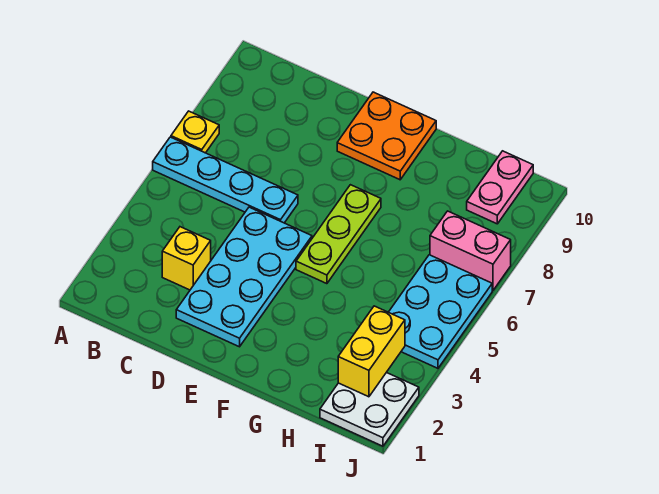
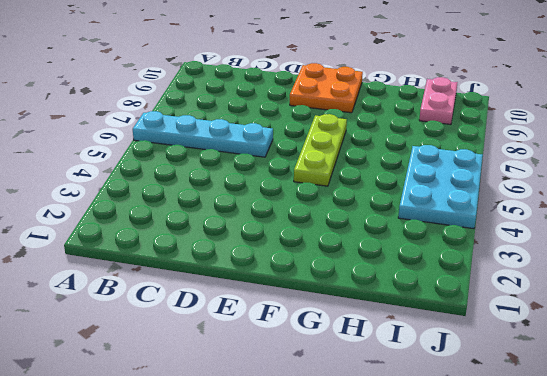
none -> yellow plate A7 level 1
none -> yellow brick C3 level 1

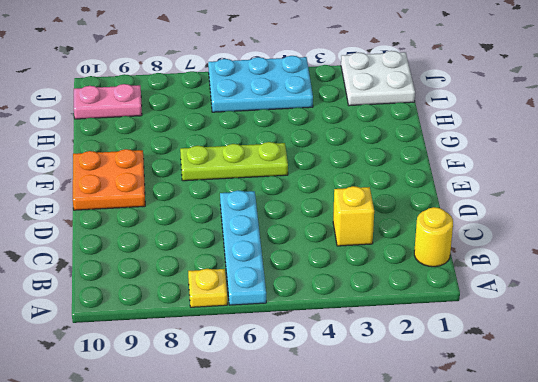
yellow round brick B1 level 1 -> none
none -> cyan plate D2:E5 level 1
none -> pink brick I7:J7 level 1

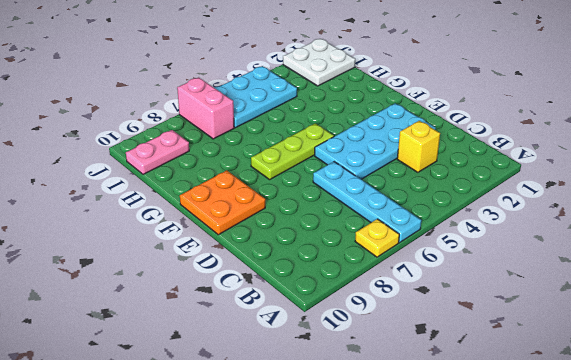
none -> yellow brick I2:I3 level 2

